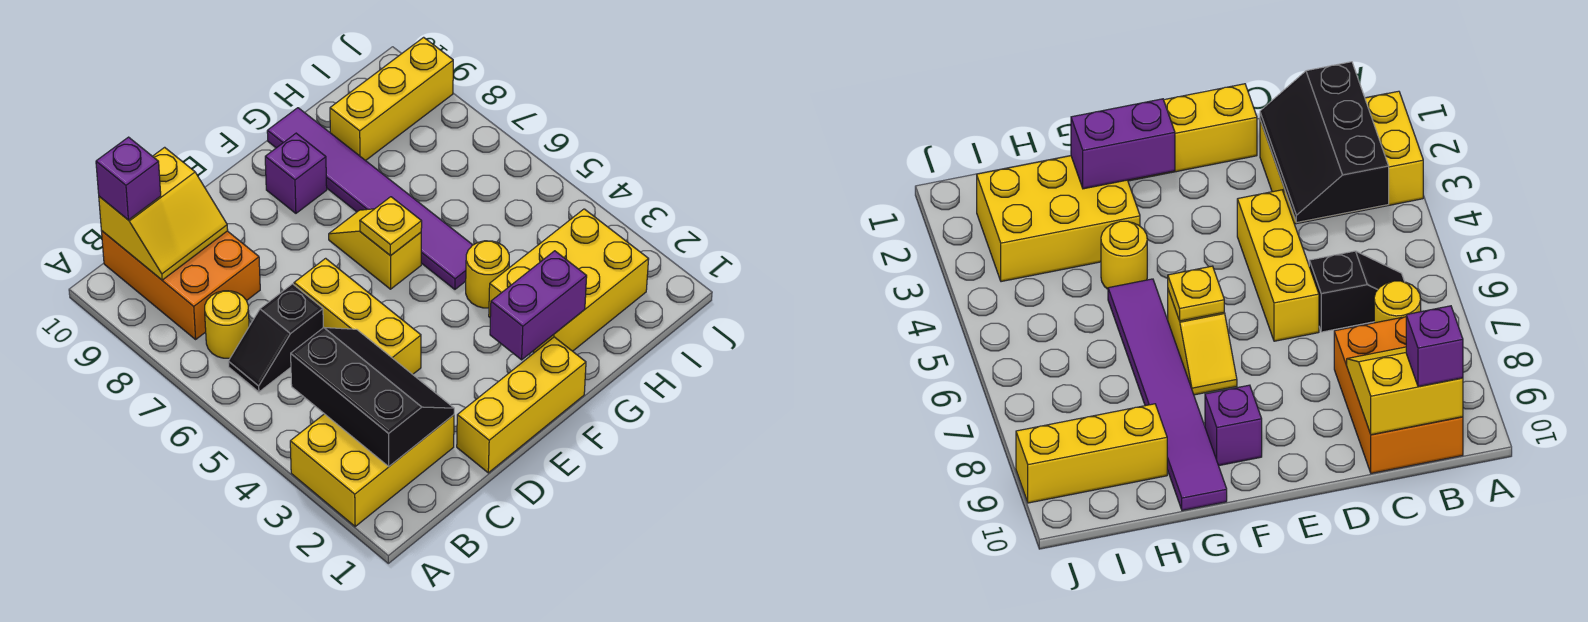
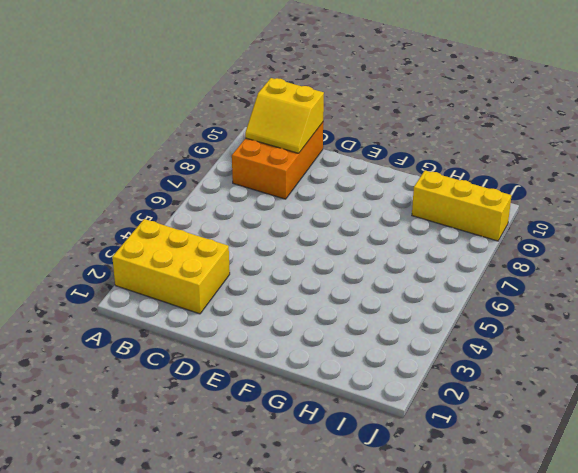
none -> black slope B6:C6 level 1 top C
none -> yellow round brick B7 level 1
none -> yellow brick D1:F1 level 1

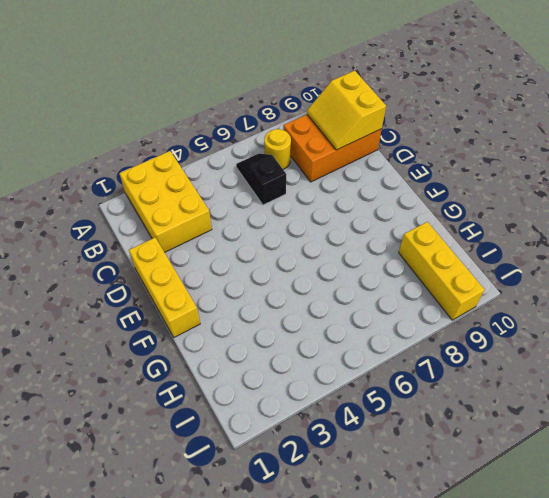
none -> yellow brick D4:D6 level 1
none -> yellow slope F6:F7 level 1 top 6
none -> purple brick F9 level 1

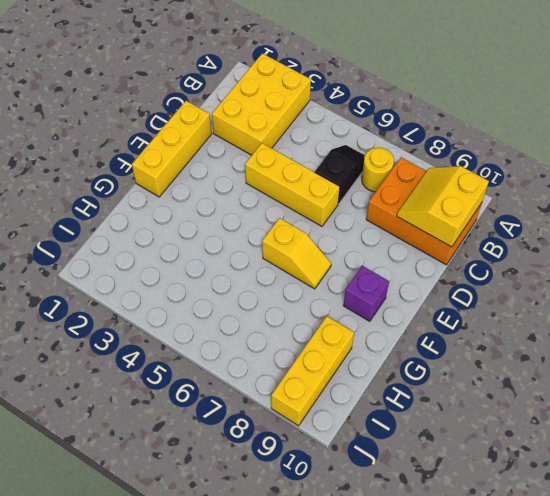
none -> yellow brick G2:I3 level 1
none -> yellow round brick G4 level 1
none -> purple tile G5:G10 level 1

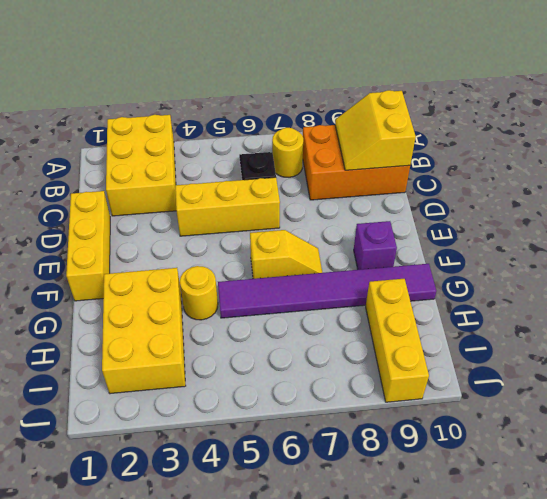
none -> black slope B2:C4 level 2 top B
none -> purple brick F2:G2 level 2
none -> yellow plate F6 level 2

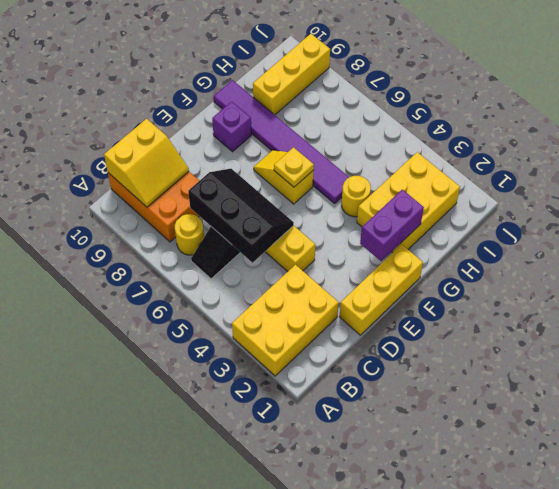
black slope C5:D7 level 2 top C -> black slope B2:C4 level 2 top B
none -> purple brick B10 level 3

